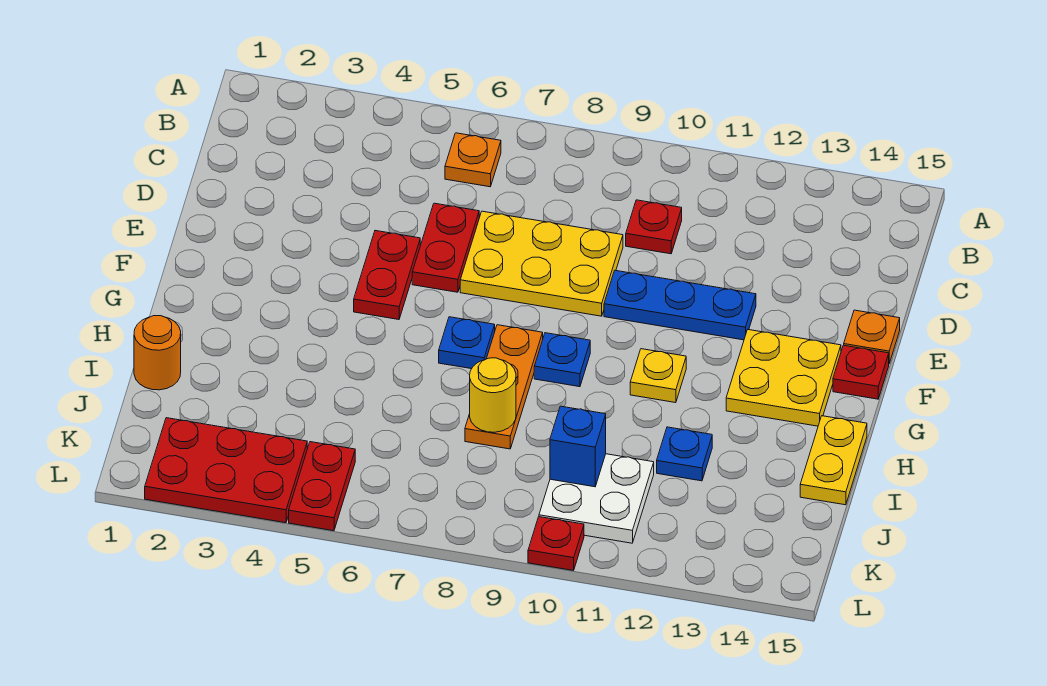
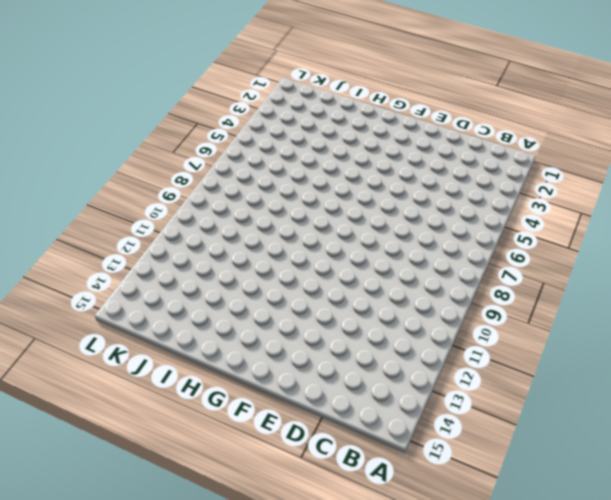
none -> orange plate B6 level 1
none -> red plate C10 level 1
none -> red plate D6:E6 level 1

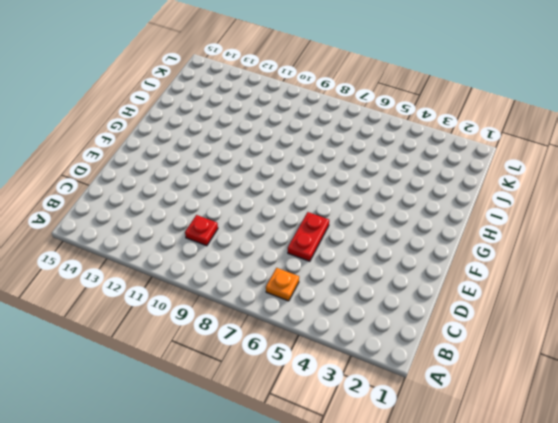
none -> yellow plate D7:E9 level 1
none -> red plate E5:F5 level 1
none -> blue plate E10:E12 level 1

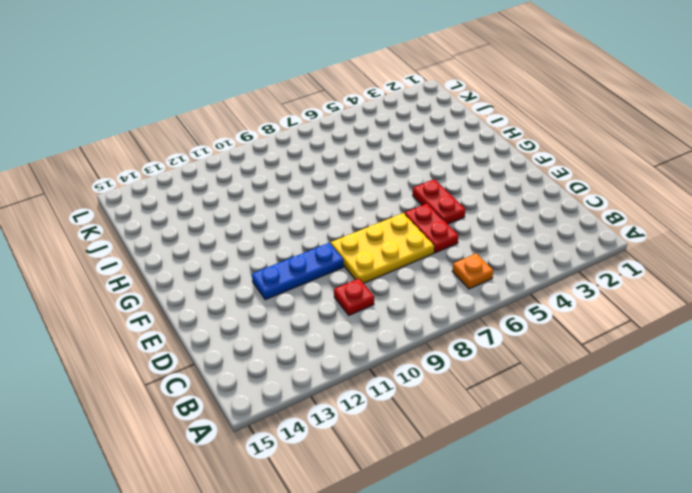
none -> orange plate E15 level 1
none -> yellow plate F13:G14 level 1
none -> red plate F15 level 1

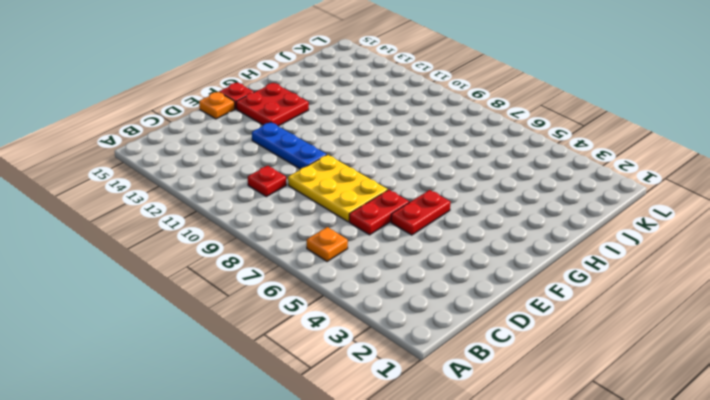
red plate F13:G14 level 1 -> yellow plate F13:G14 level 1
none -> blue plate G7 level 1
none -> orange plate G8:I8 level 1
none -> blue plate G9 level 1

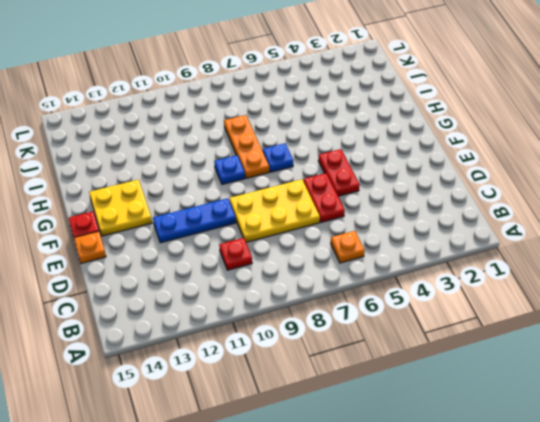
none -> yellow plate G11 level 1
none -> yellow plate H15:I15 level 1
none -> orange round brick I1 level 1

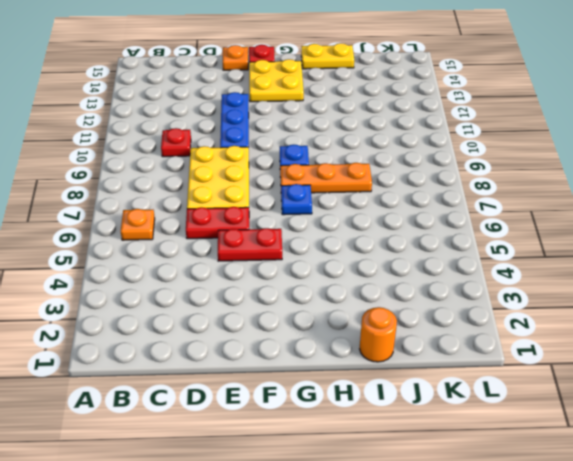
none -> yellow plate G11 level 1
none -> blue plate I12 level 1
none -> white plate J10:K11 level 1

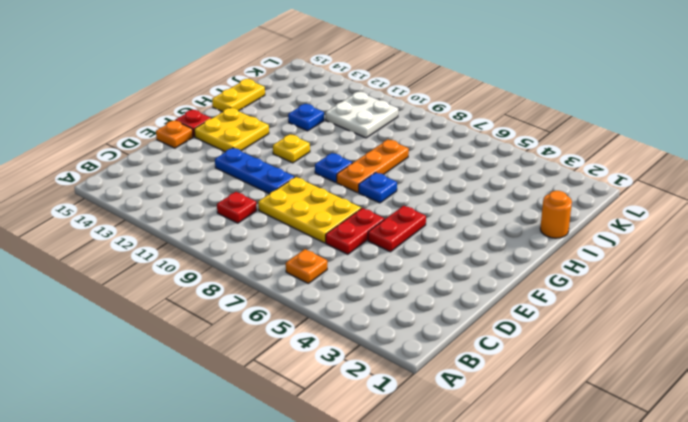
none -> red plate K2:L4 level 1
none -> red plate K5:L5 level 1
none -> red plate L10 level 1

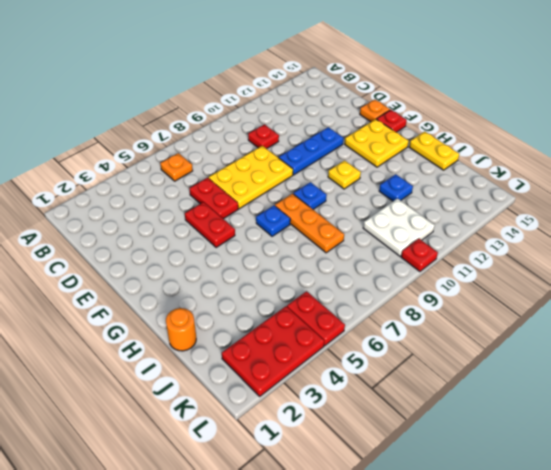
none -> yellow round brick I8 level 2
none -> blue brick J10 level 2

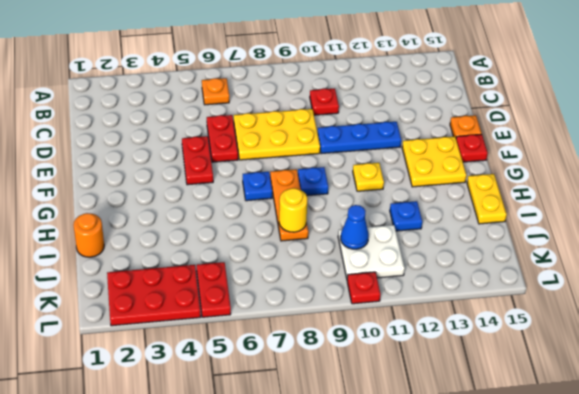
blue cone J10 level 2 -> blue brick J10 level 2

